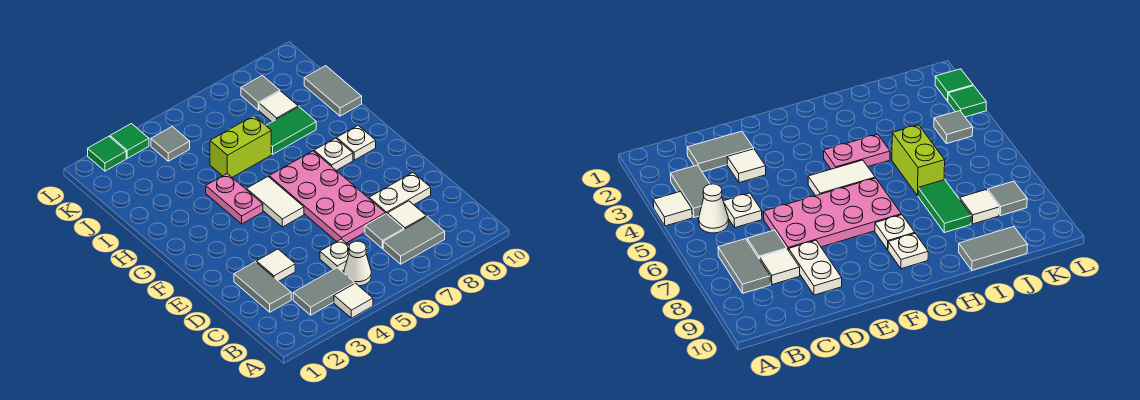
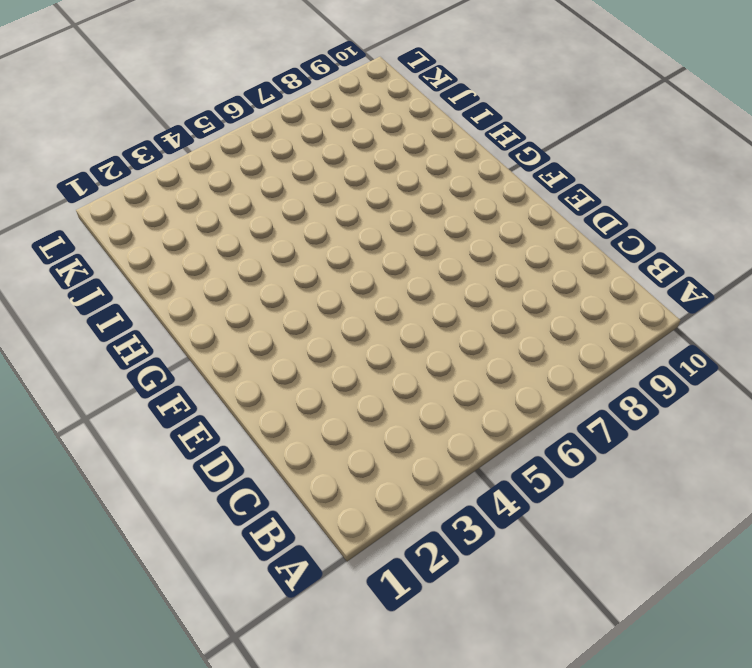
none -> white tile A4 level 1
none -> grey tile B3:B4 level 1
none -> white cone B5 level 1

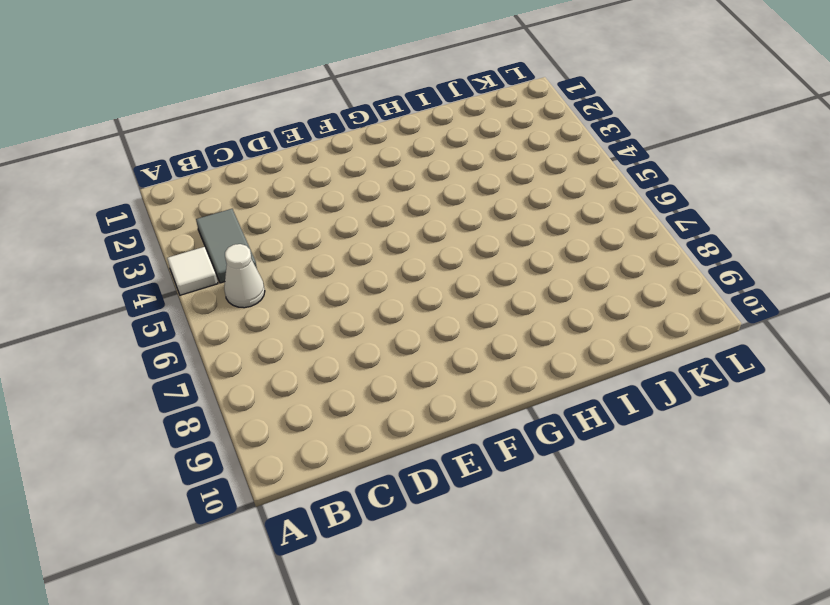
none -> grey tile B7:B8 level 1
none -> grey tile C2:D2 level 1
none -> white plate C5 level 1

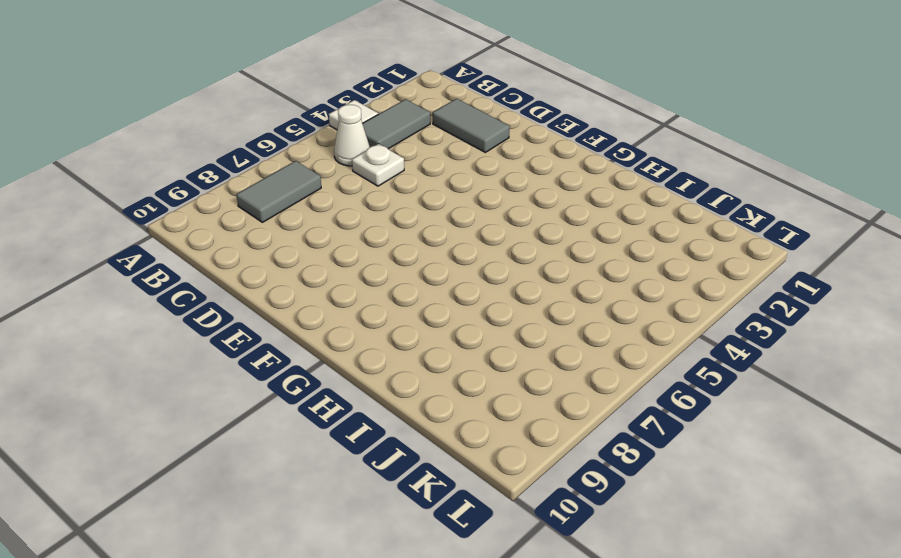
none -> grey tile C7 level 1
none -> white tile C8 level 1
none -> white tile D3 level 1

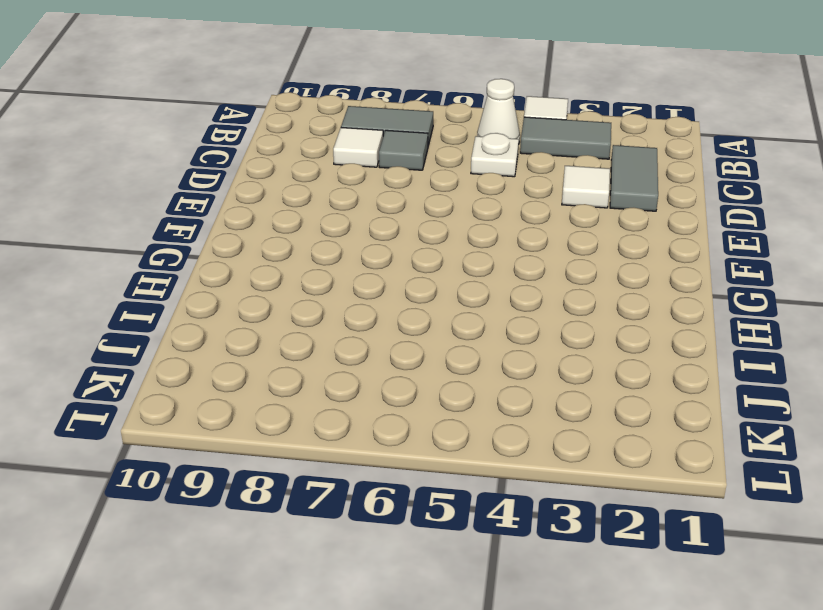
none -> pink plate D6:G7 level 1
none -> white plate D8:D9 level 1
none -> white tile F5:G5 level 1

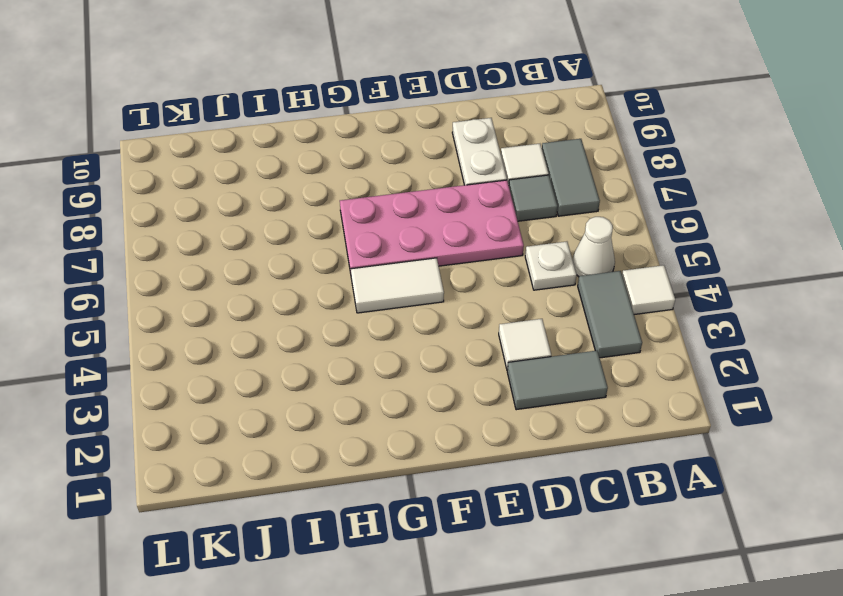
none -> pink plate G4:H4 level 1
none -> white plate G8 level 1
none -> white plate G9 level 1

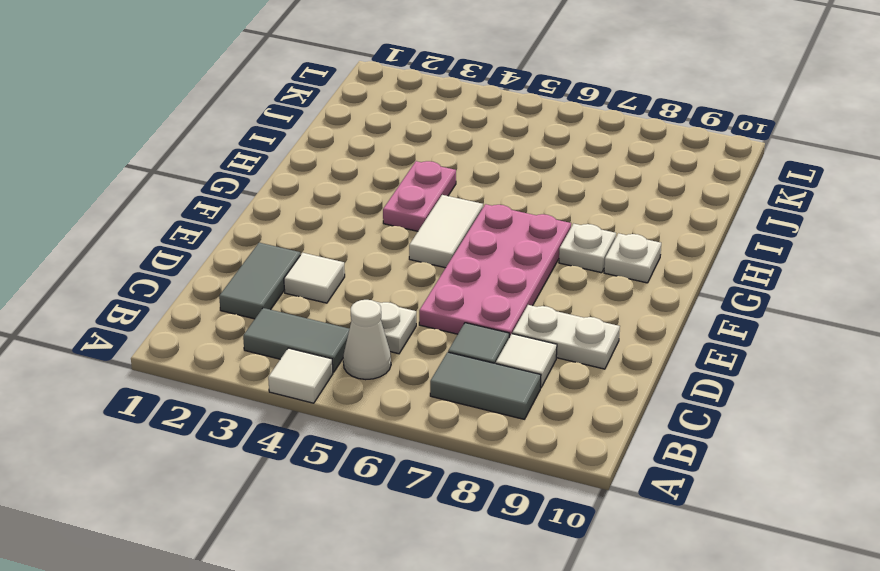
none -> lime brick I5:I6 level 1
none -> green tile I7:I8 level 1
none -> grey tile I10:J10 level 1

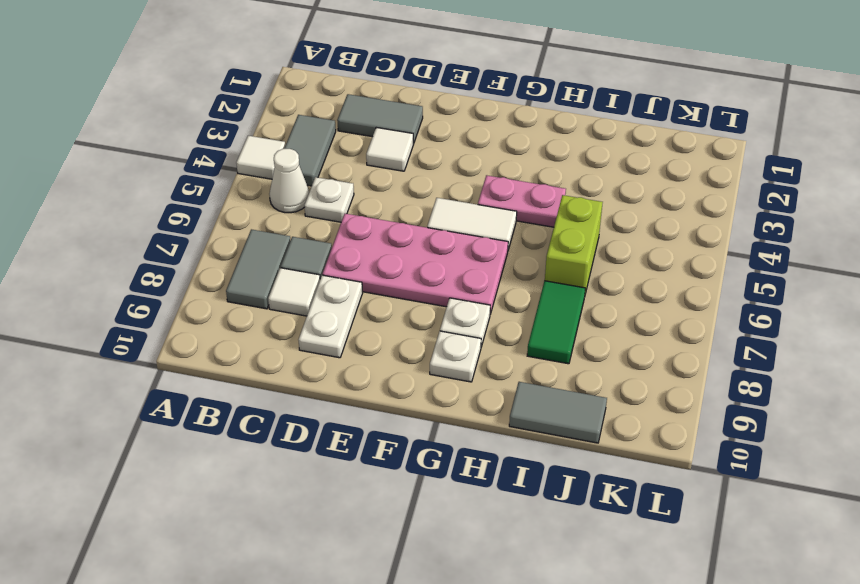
none -> white tile J8 level 1
none -> grey tile K4 level 1
none -> grey tile K8 level 1

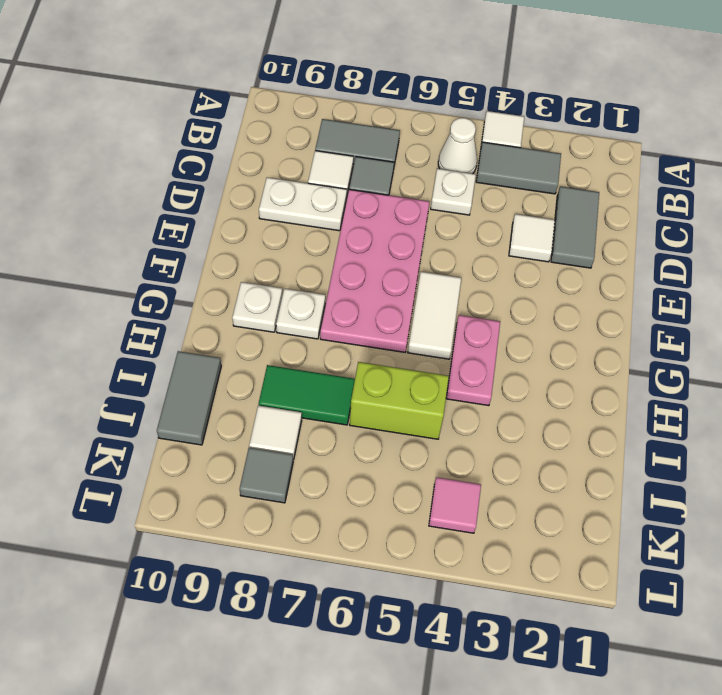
pink tile K4 level 1 -> grey tile K4 level 1
none -> green tile L2 level 1
none -> green tile L3 level 1

